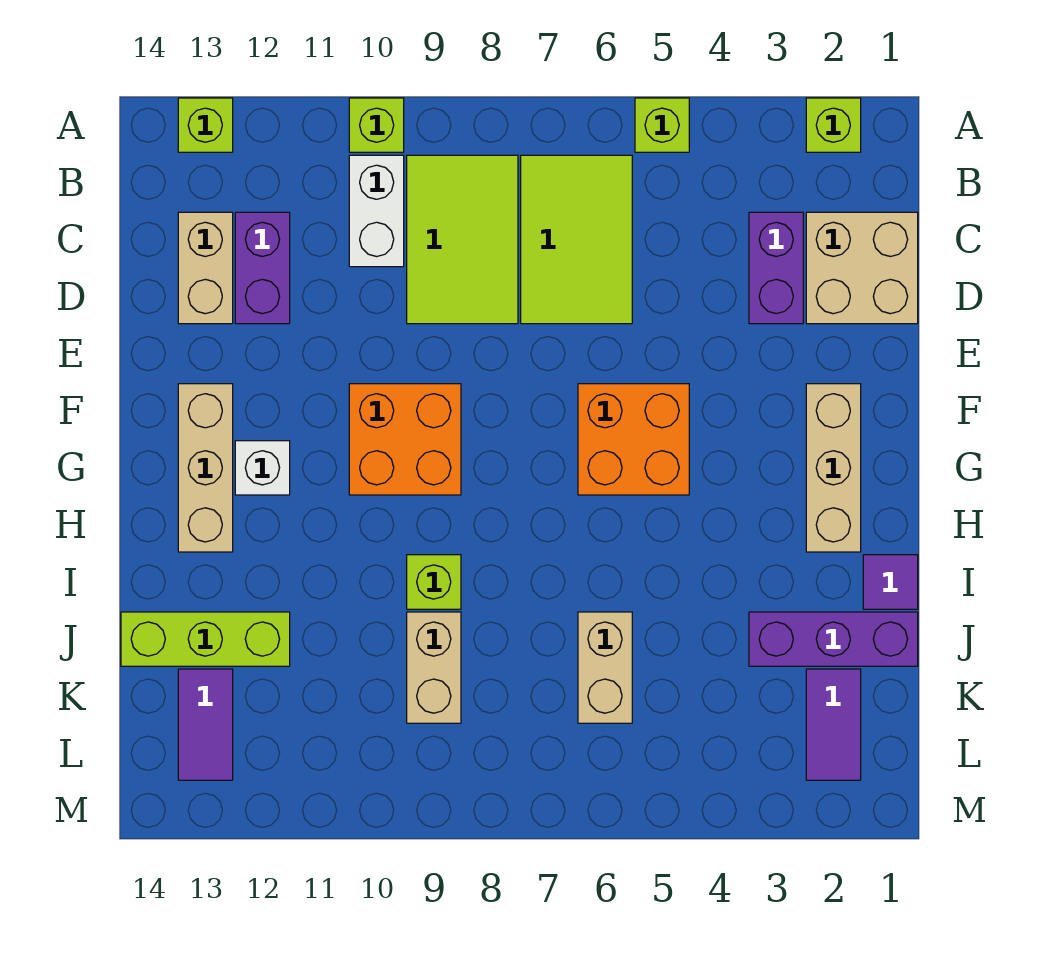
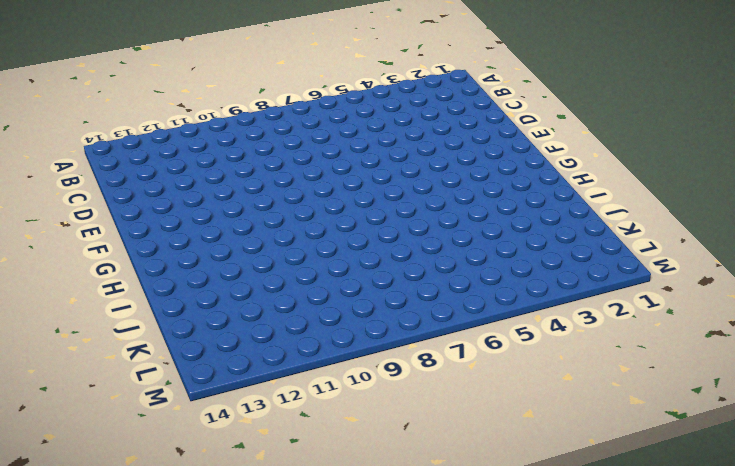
none -> lime brick A2 level 1
none -> lime brick A5 level 1
none -> lime brick A10 level 1

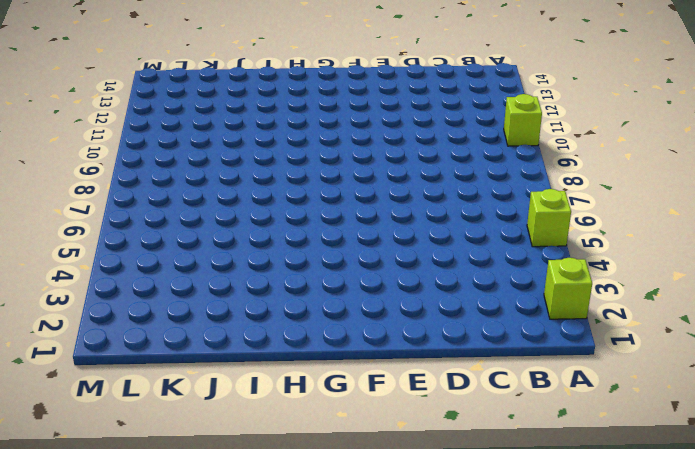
none -> lime brick A13 level 1
none -> lime tile B6:D7 level 1
none -> lime tile B8:D9 level 1

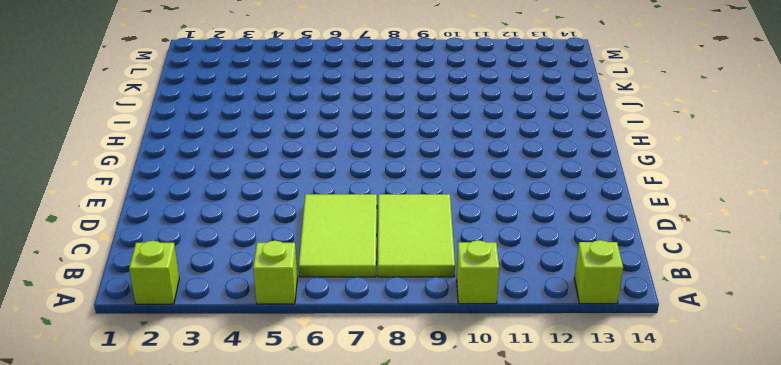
none -> white brick B10:C10 level 1
none -> tan brick C1:D2 level 1
none -> purple brick C3:D3 level 1

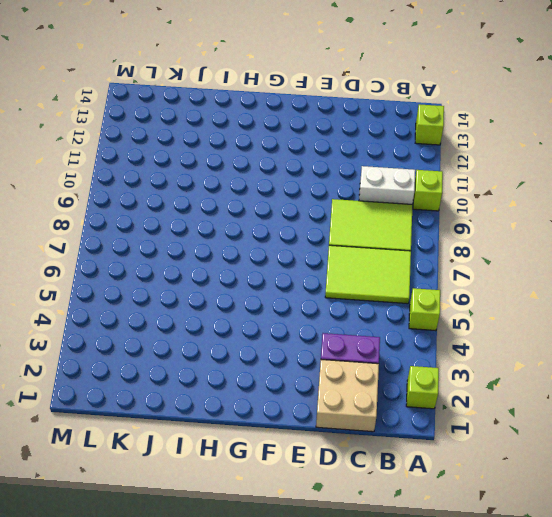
none -> purple brick C12:D12 level 1
none -> tan brick C13:D13 level 1
none -> tan brick F2:H2 level 1

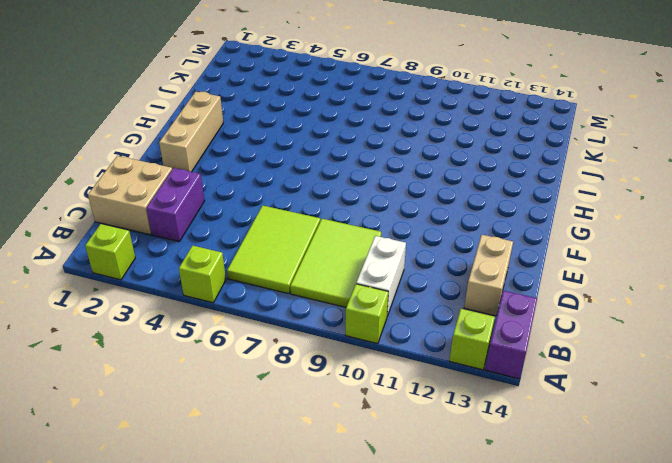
purple brick A14:B14 level 1 -> purple brick C12:D12 level 1
none -> orange brick F5:G6 level 1
none -> orange brick F9:G10 level 1
none -> tan brick F13:H13 level 1

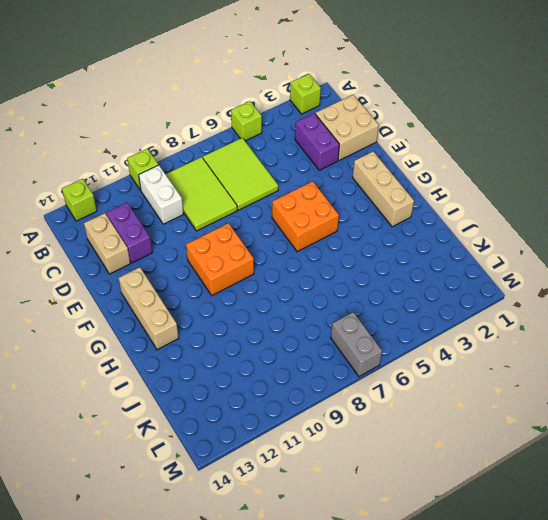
grey brick L7:M7 level 1 -> none
none -> white brick G12 level 1
none -> purple tile I1 level 1
none -> lime brick I9 level 1

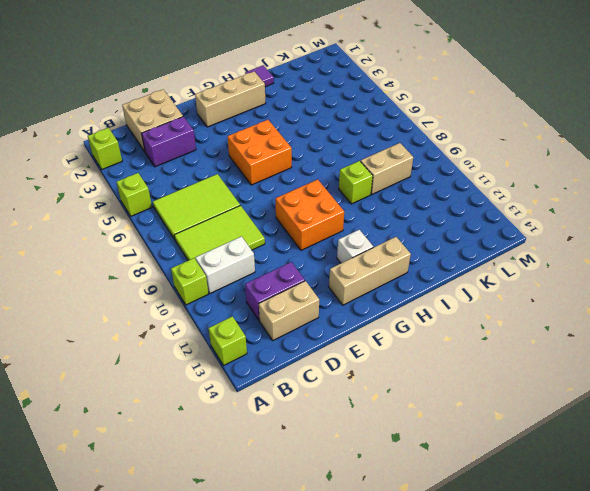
none -> purple brick J1:J3 level 1
none -> tan brick J6:K6 level 1
none -> lime brick J12:J14 level 1

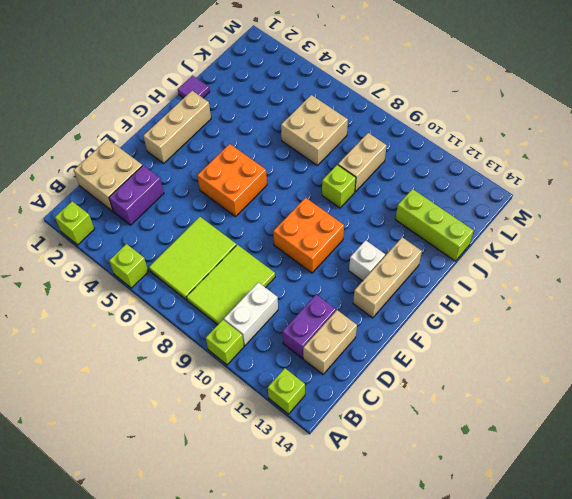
tan brick J6:K7 level 1 -> tan brick J6:K6 level 1
none -> purple brick J1:J3 level 1
none -> purple tile K2:L2 level 1
none -> purple tile K13:L13 level 1

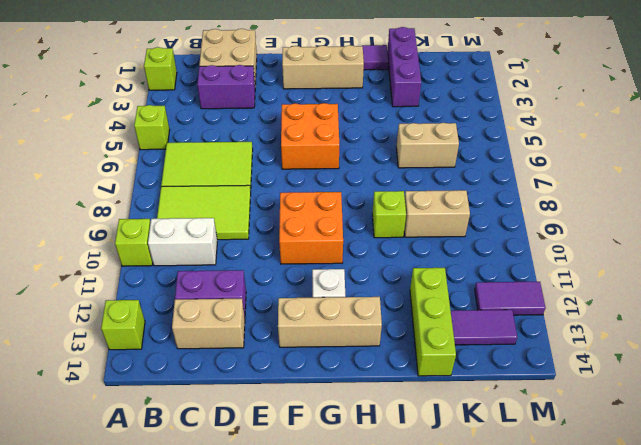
purple tile L12:M12 level 1 -> purple tile K2:L2 level 1

